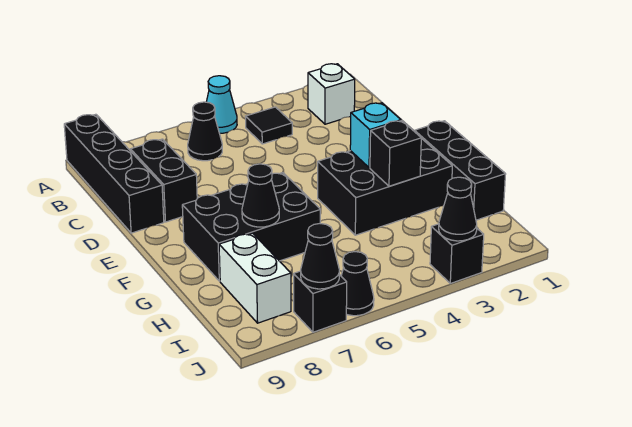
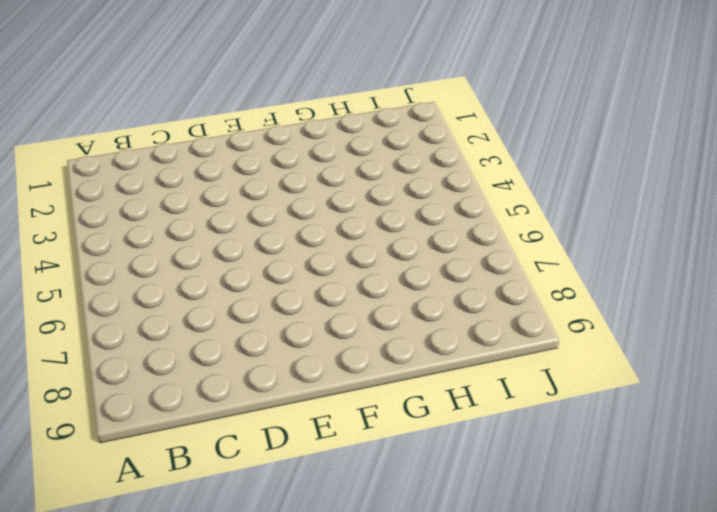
none -> cyan cone A5 level 1
none -> black brick A9:D9 level 1
none -> white brick B2 level 1

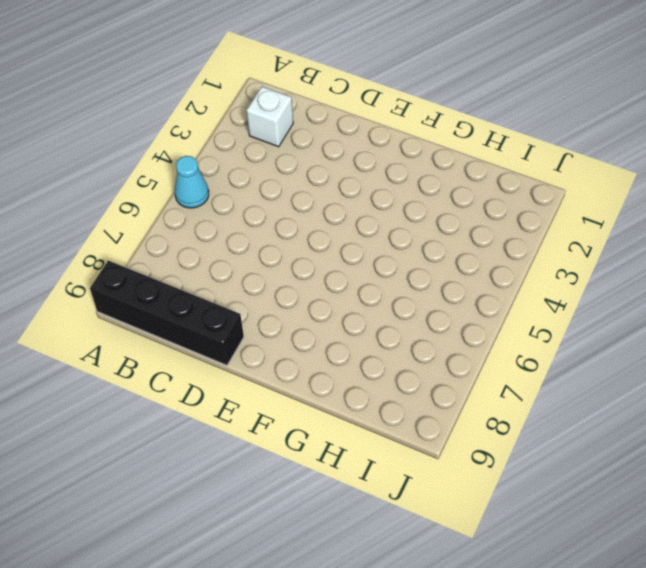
none -> black tile B4 level 1
none -> black cone B6 level 1
none -> black brick C8:D8 level 1

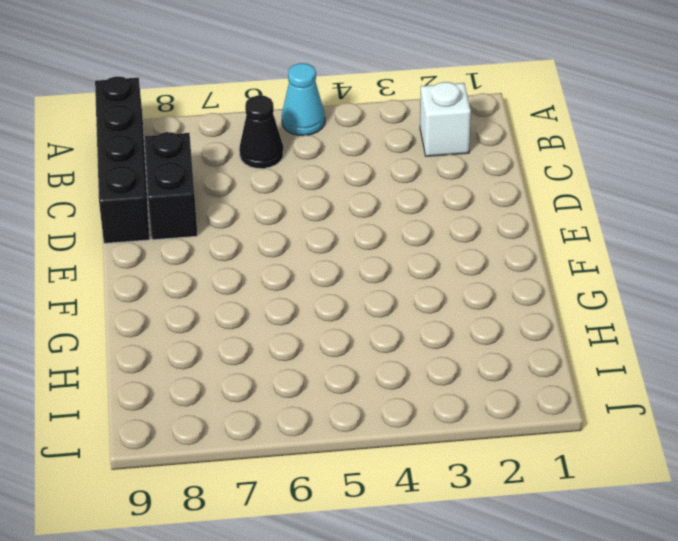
none -> black tile B4 level 1
none -> black brick F1:H1 level 1
none -> black brick F2:G4 level 1

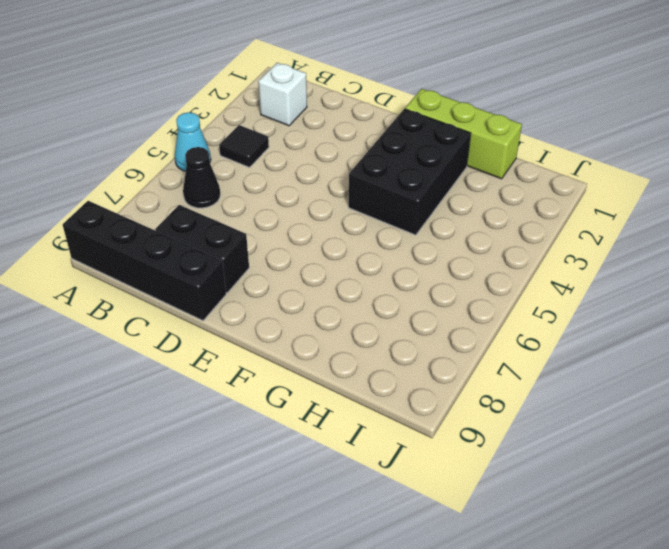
lime brick F1:H1 level 1 -> black brick F1:H1 level 1
none -> black brick F6:G8 level 1
none -> white brick H8:I8 level 1
none -> black brick J3 level 1

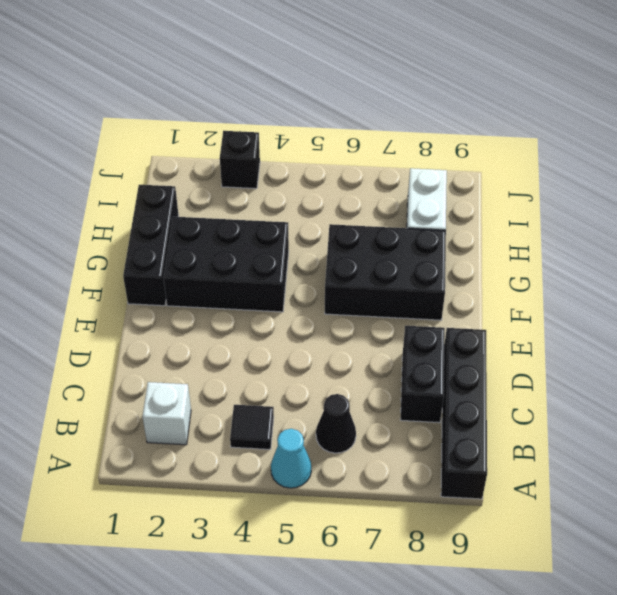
none -> black cone J6 level 1
none -> black brick J7 level 1
none -> cyan brick F3 level 2

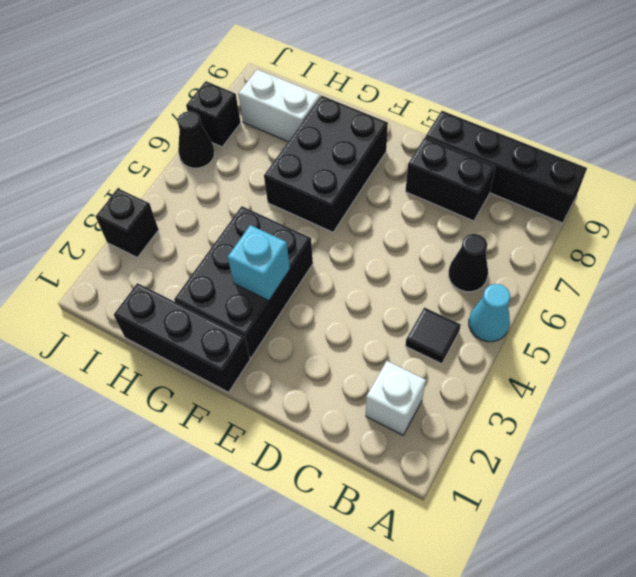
none -> black brick G3 level 2
none -> black cone G7 level 2
none -> black cone J3 level 2

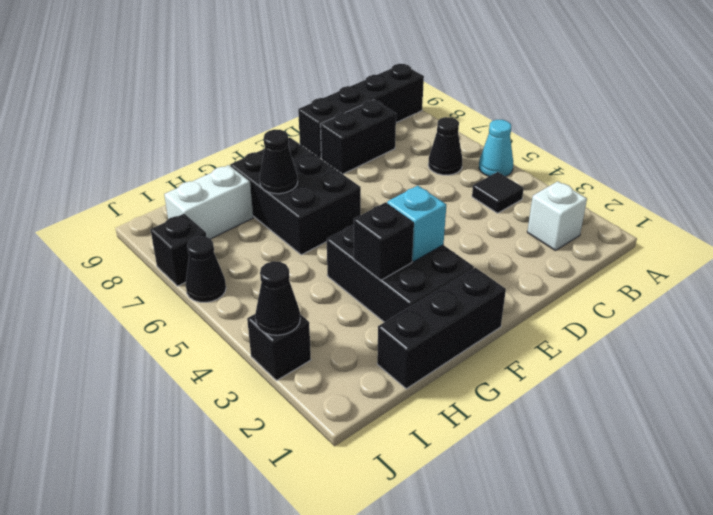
none -> black cone J7 level 2

